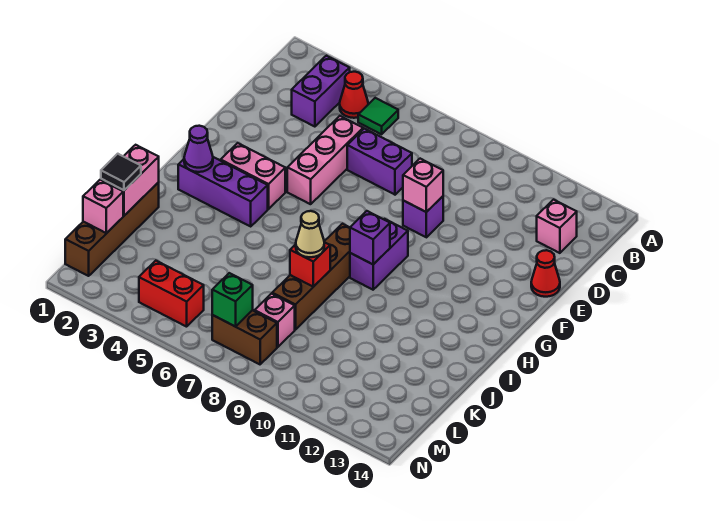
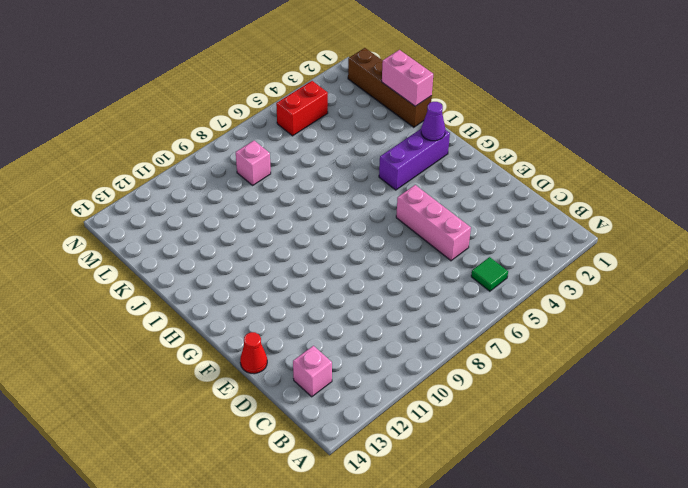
none -> purple brick B3:C3 level 1
none -> red cone B4 level 1
none -> purple brick D6:D7 level 1

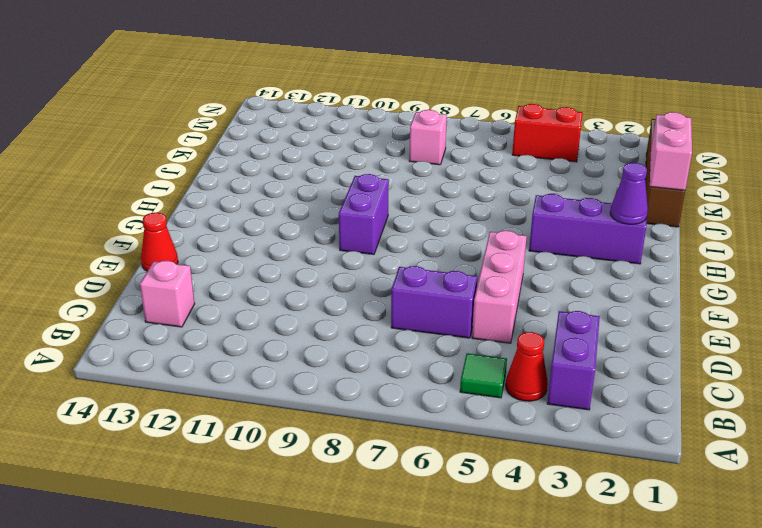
none -> purple brick E9 level 1
none -> pink brick G3:G4 level 1
none -> brown brick H8:K8 level 1

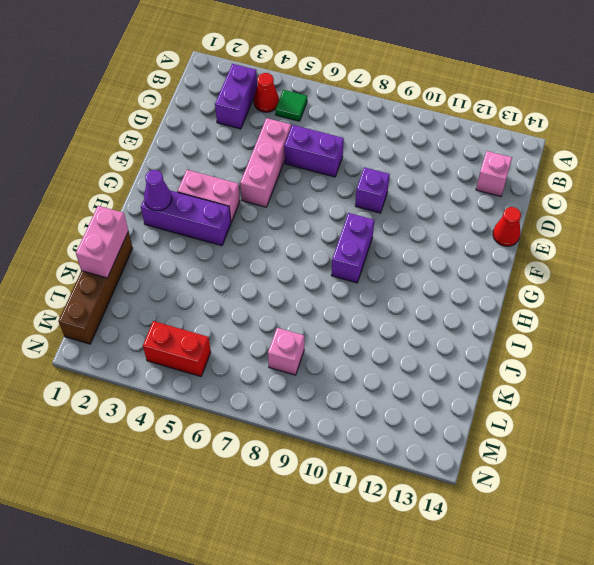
none -> brown brick H8:K8 level 1
none -> brown brick M7:M8 level 1
none -> pink brick E9 level 2

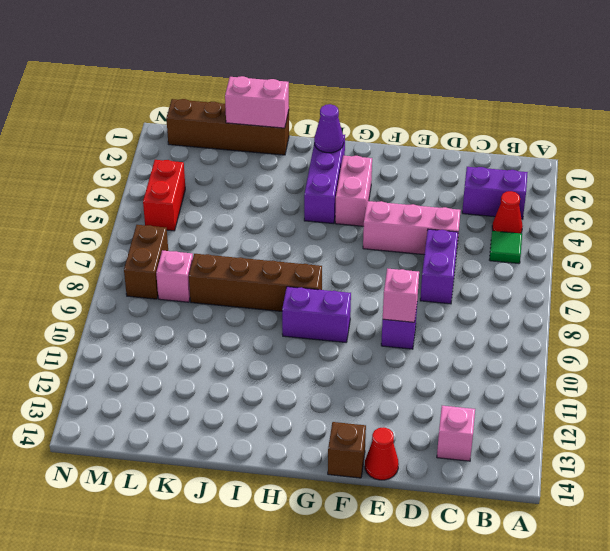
brown brick F14 level 1 -> none
none -> purple brick H9 level 2
none -> red brick J8 level 2
none -> pink brick L1 level 2

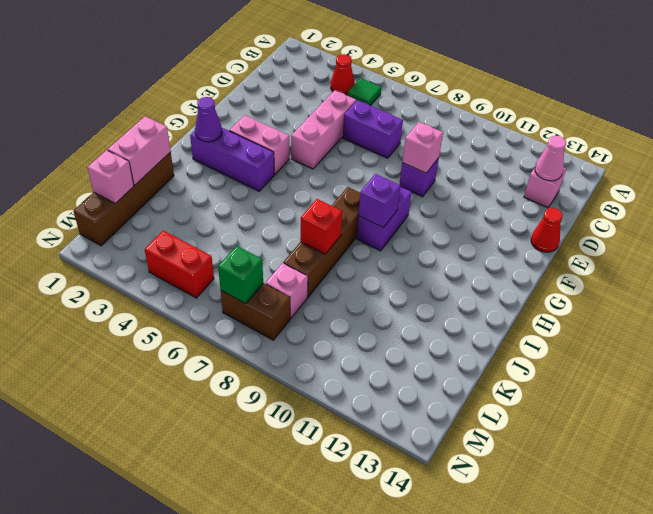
pink cone C13 level 2 -> none
none -> purple brick B3:C3 level 1
none -> tan cone J8 level 3
none -> black tile K1 level 3

